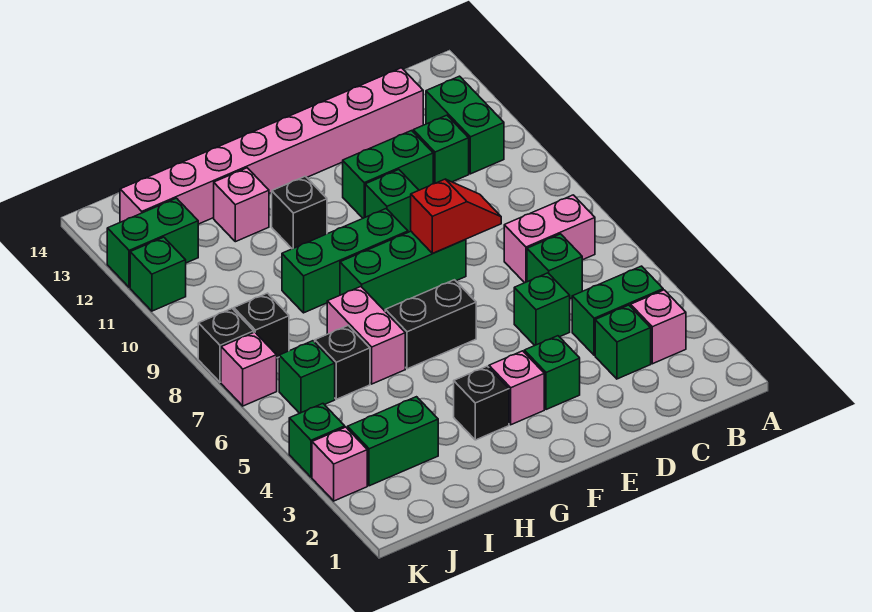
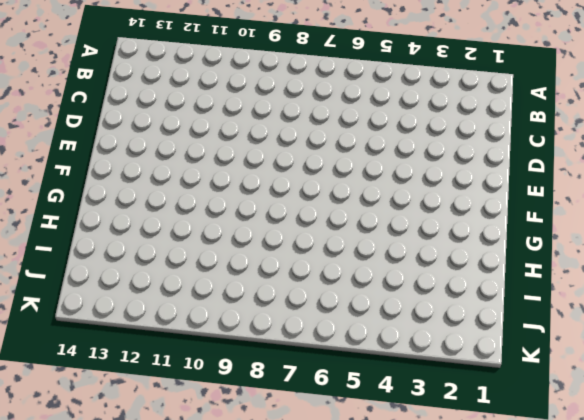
none -> pink brick B3 level 1
none -> green brick B4:C4 level 1
none -> pink brick B7:C7 level 1
none -> green brick B11:B12 level 1

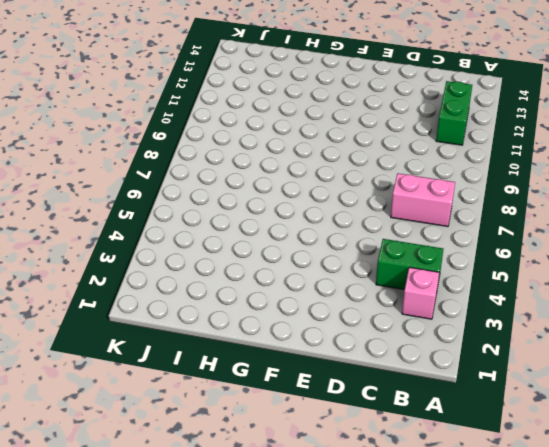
none -> green brick C3 level 1
none -> green brick C6 level 1
none -> green brick C11 level 1
none -> pink brick C13:J13 level 1

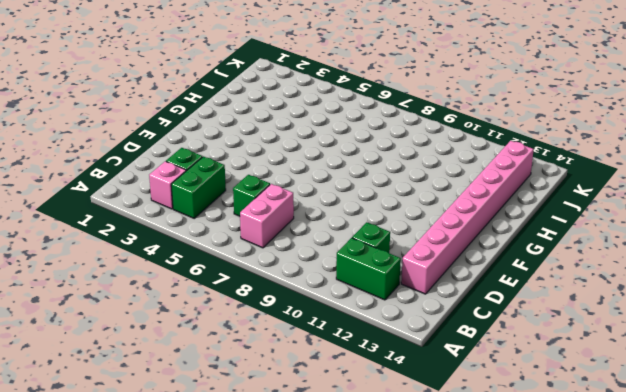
none -> green brick D5 level 1
none -> green brick D11:E11 level 1
none -> green brick E3 level 1
none -> green brick E8:G8 level 1

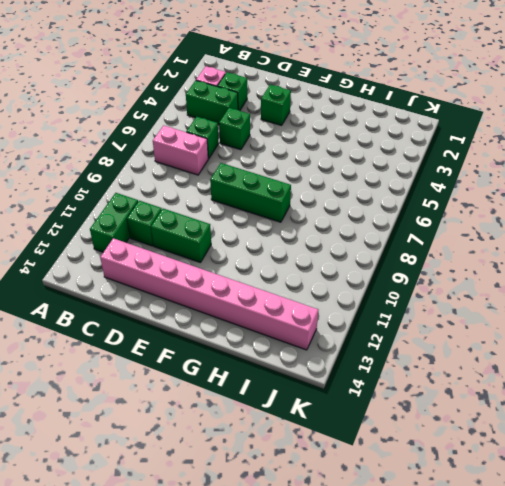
none -> green brick E10 level 1
none -> pink brick F3 level 1
none -> black brick F6:G6 level 1
none -> green brick F9:H9 level 1

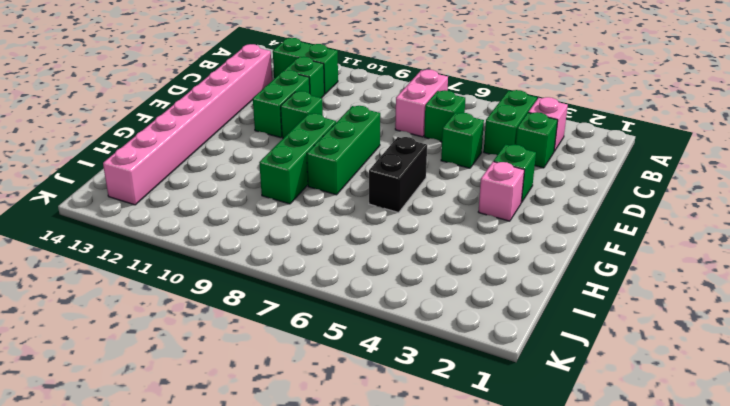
none -> black brick G3 level 1
none -> black brick G11 level 1
none -> pink brick H6:H7 level 1
none -> pink brick H12 level 1

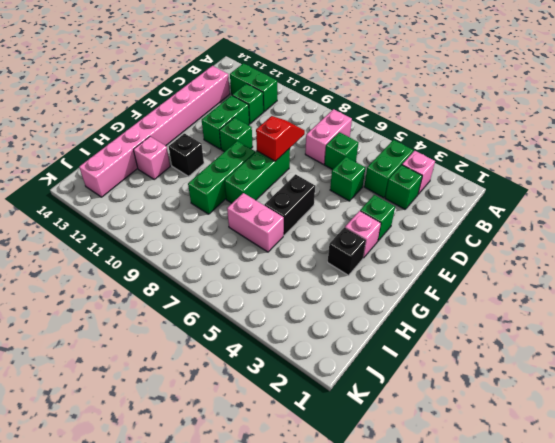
none -> green brick I3:J3 level 1
none -> black brick I6 level 1
none -> green brick J6 level 1
none -> black brick J8 level 1

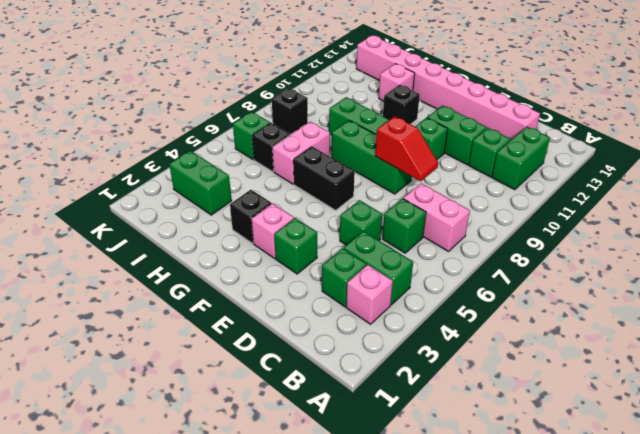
none -> green brick J12:K12 level 1
none -> pink brick K3 level 1
none -> green brick K4 level 1
none -> pink brick K7 level 1

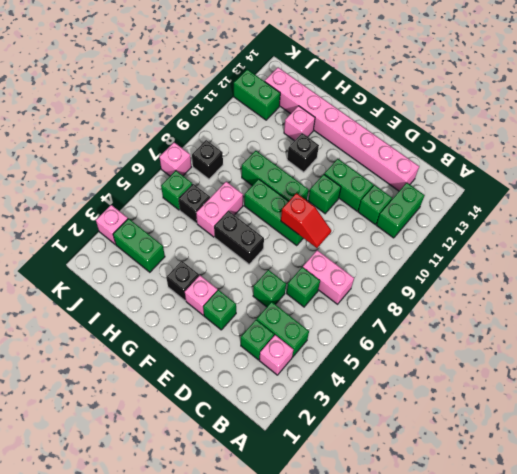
none -> green brick K4 level 1
none -> black brick K8 level 1
none -> green brick K11 level 1

